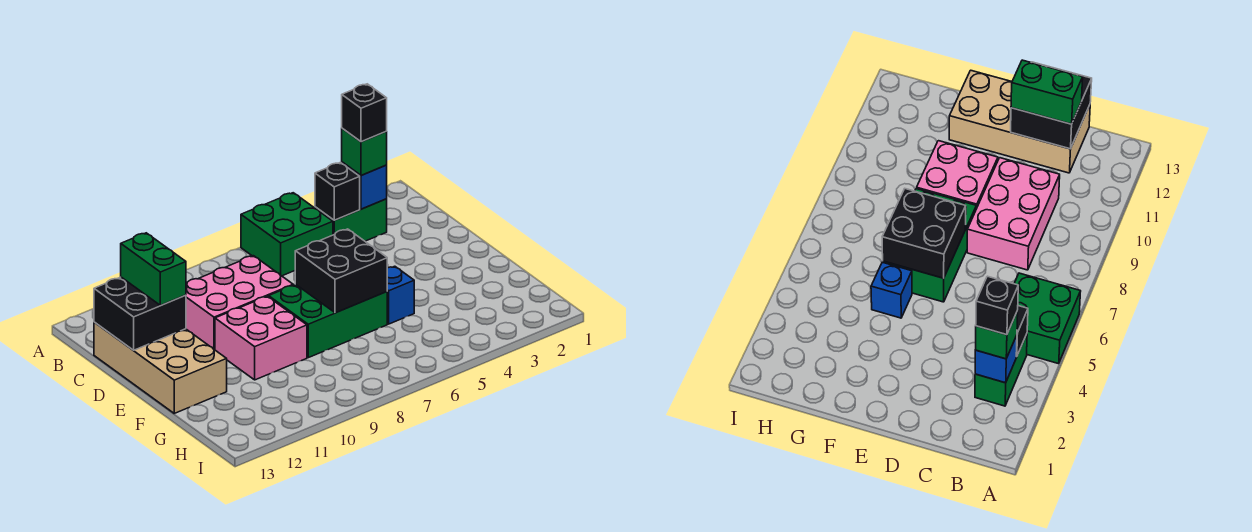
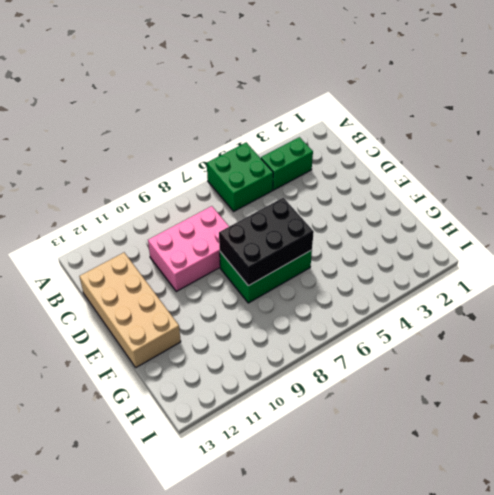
black brick E6:F8 level 2 -> black brick E6:F7 level 2
none -> pink brick E9:F10 level 1
none -> blue brick F5 level 1
none -> blue brick B3 level 2

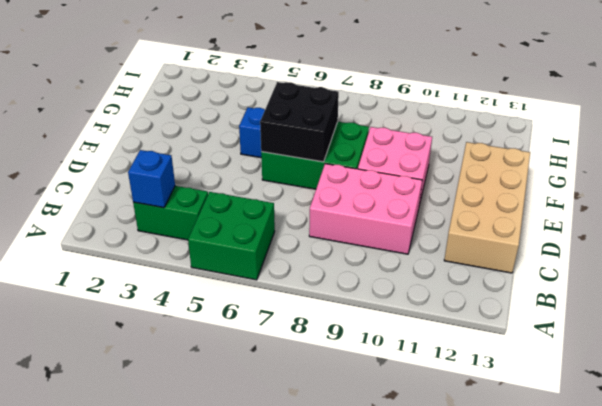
none -> black brick B4 level 2
none -> black brick C12:D13 level 2
none -> green brick B3 level 3

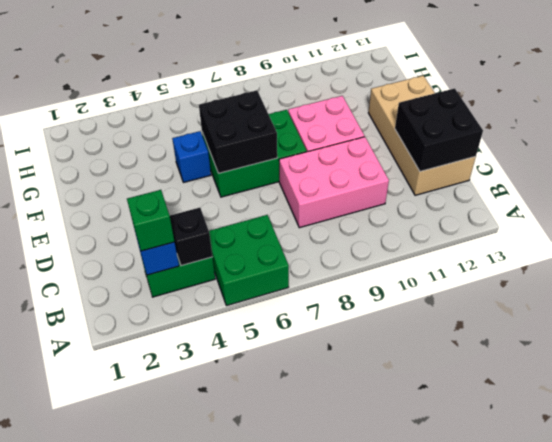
none -> green brick C12:D12 level 3
none -> black brick B3 level 4

